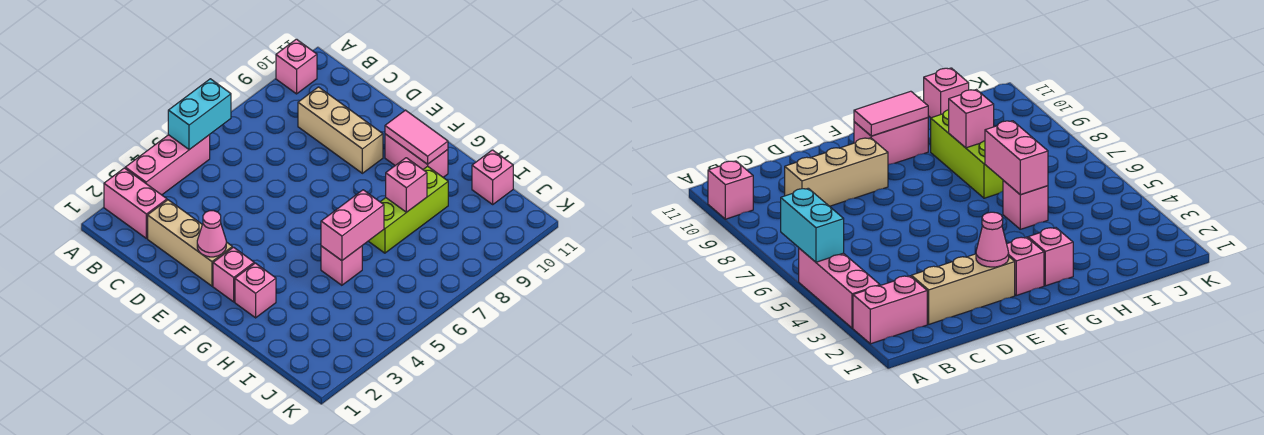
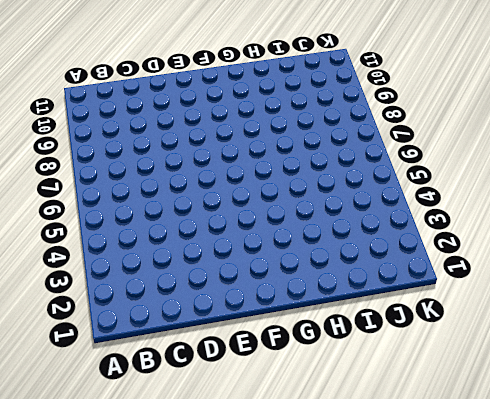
none -> pink brick A2:B2 level 1
none -> pink brick A3:A5 level 1
none -> pink brick A10 level 1

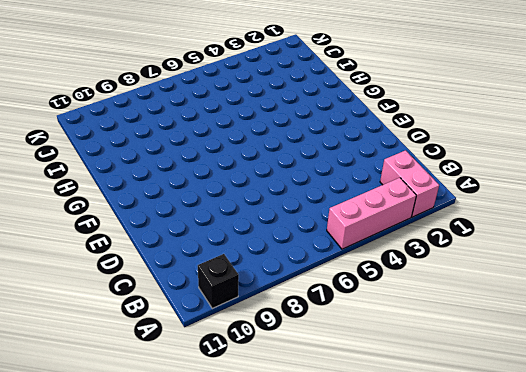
black brick A10 level 1 -> pink brick A10 level 1
none -> tan brick C2:E2 level 1
none -> tan brick C9:E9 level 1
none -> pink brick F2 level 1

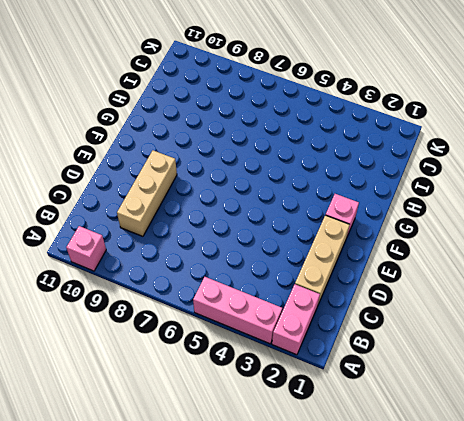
none -> pink brick F10:G10 level 1
none -> pink brick G2 level 1
none -> pink brick H5 level 1

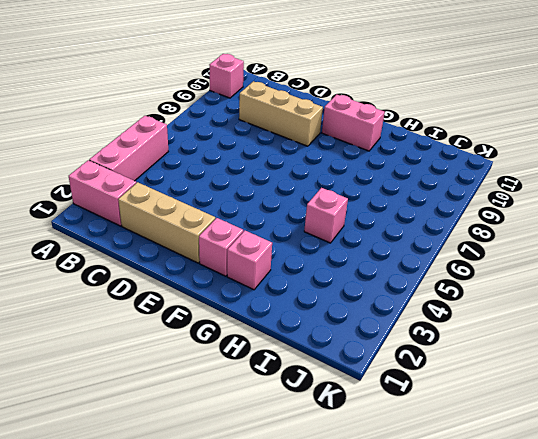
none -> lime brick H7:H9 level 1
none -> pink brick I11 level 1
none -> cyan brick A5:A6 level 2

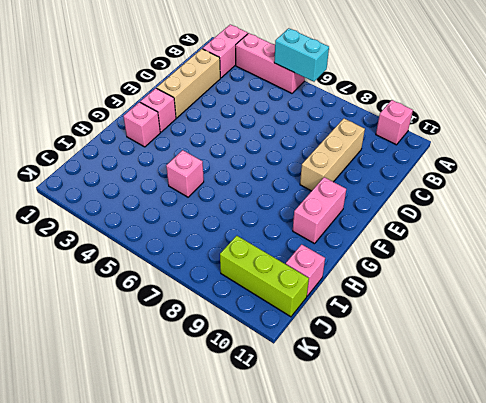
lime brick J9:J11 level 1 -> lime brick H7:H9 level 1
none -> pink cone E2 level 2
none -> pink tile F10:G10 level 2
none -> pink brick H5:H6 level 2

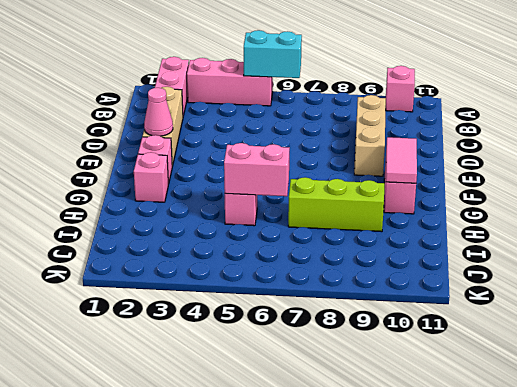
none -> pink brick I11 level 1
none -> pink brick H8 level 2

